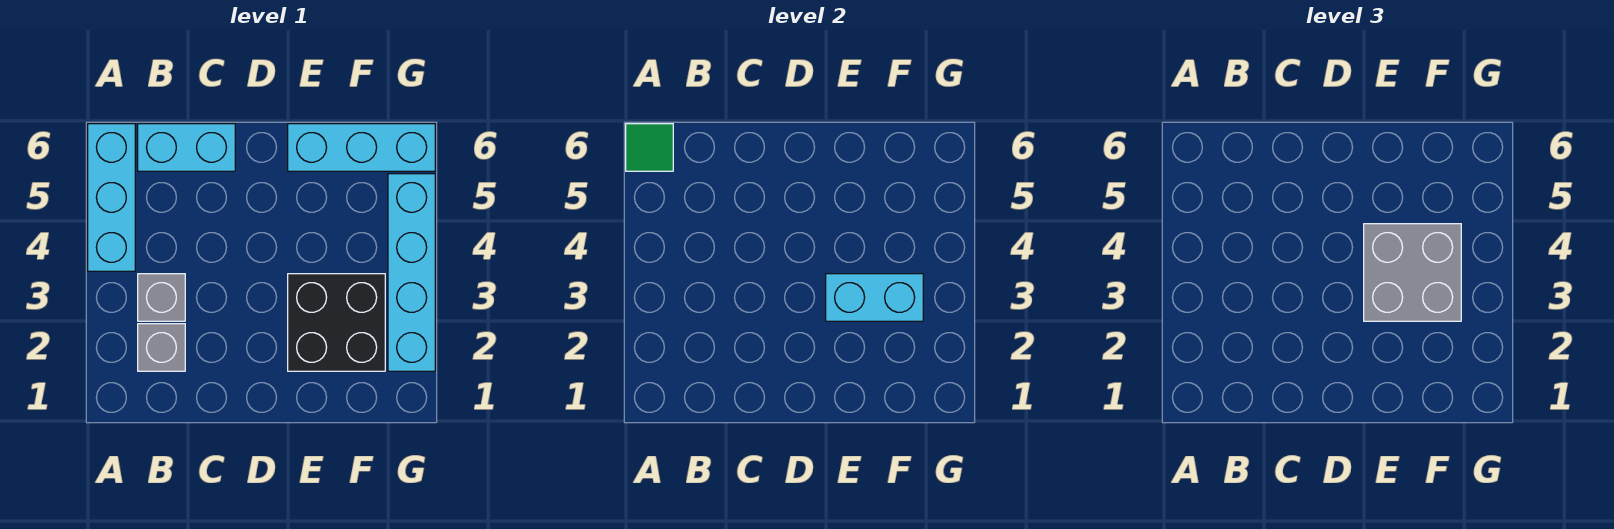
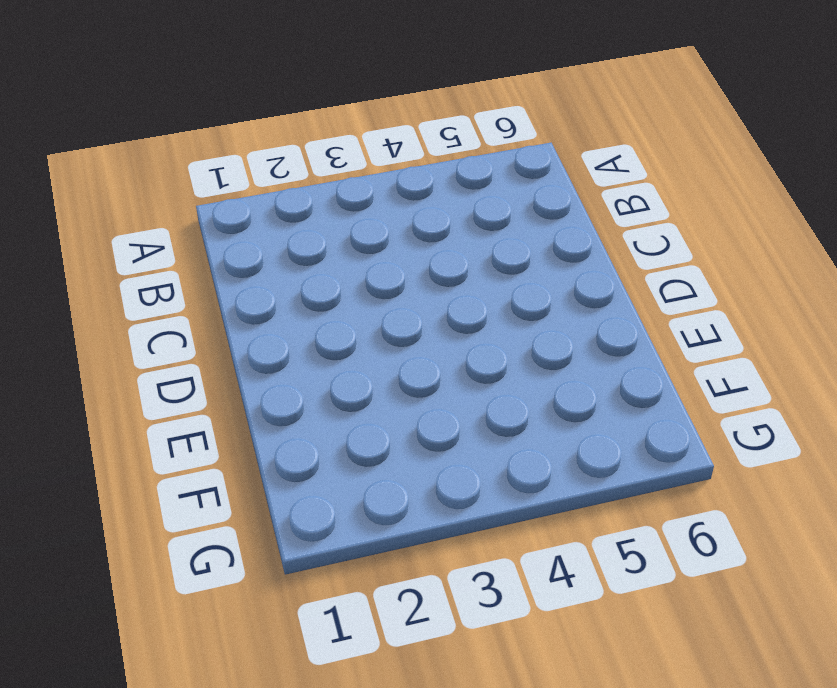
none -> cyan brick A4:A6 level 1
none -> grey brick B2 level 1

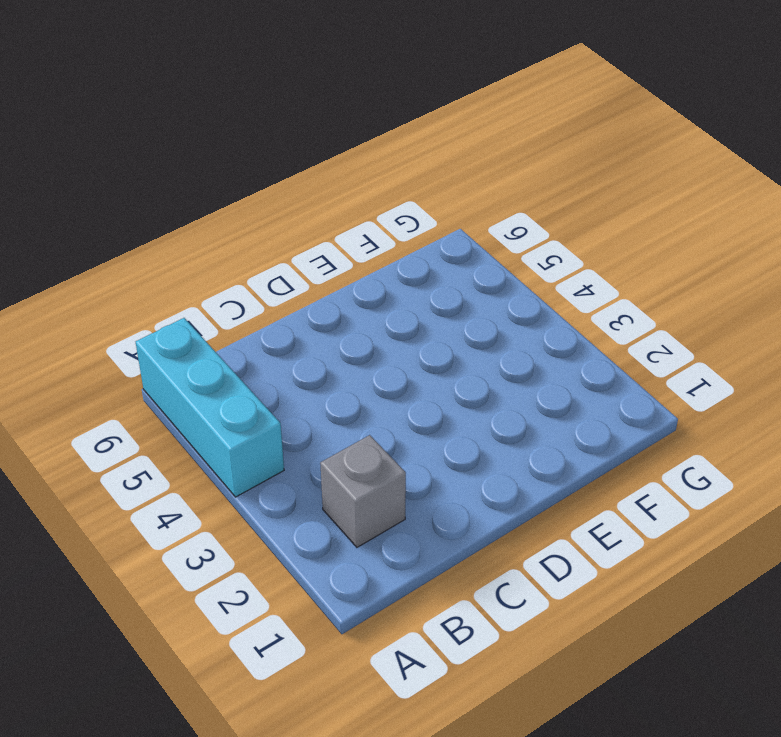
none -> grey brick B3 level 1
none -> cyan brick B6:C6 level 1

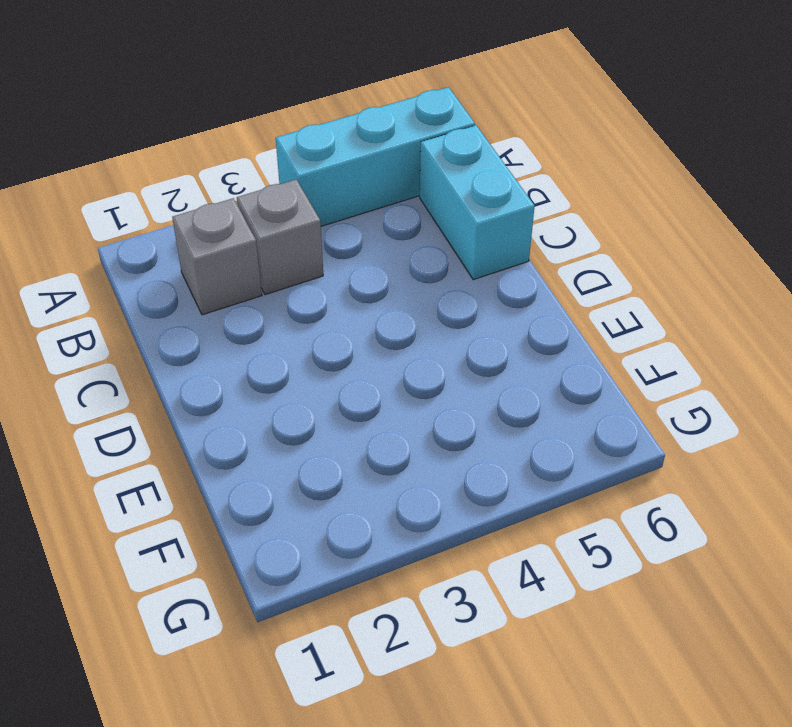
none -> black brick E2:F3 level 1
none -> cyan brick E6:G6 level 1

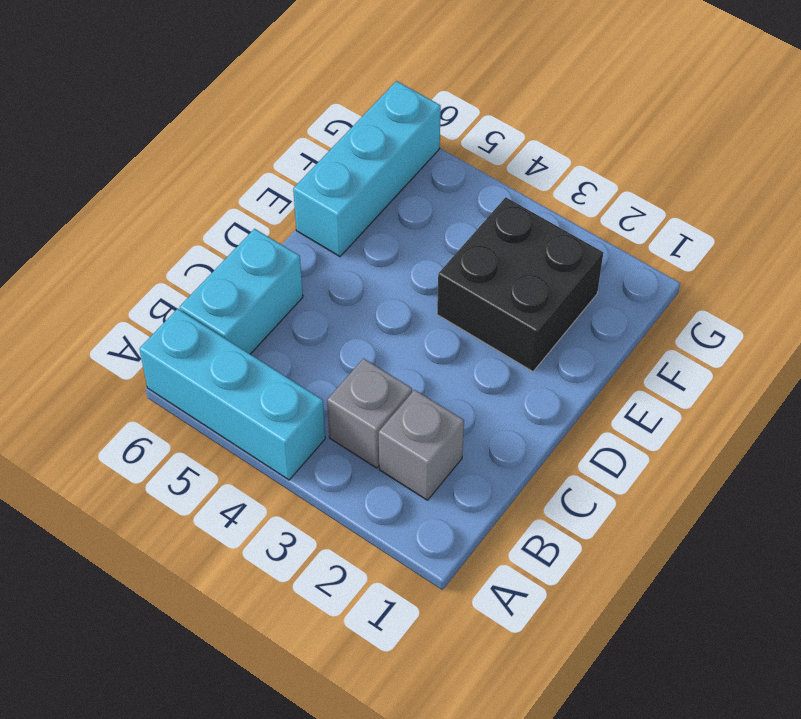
none -> cyan brick G2:G5 level 1
none -> green tile A6 level 2

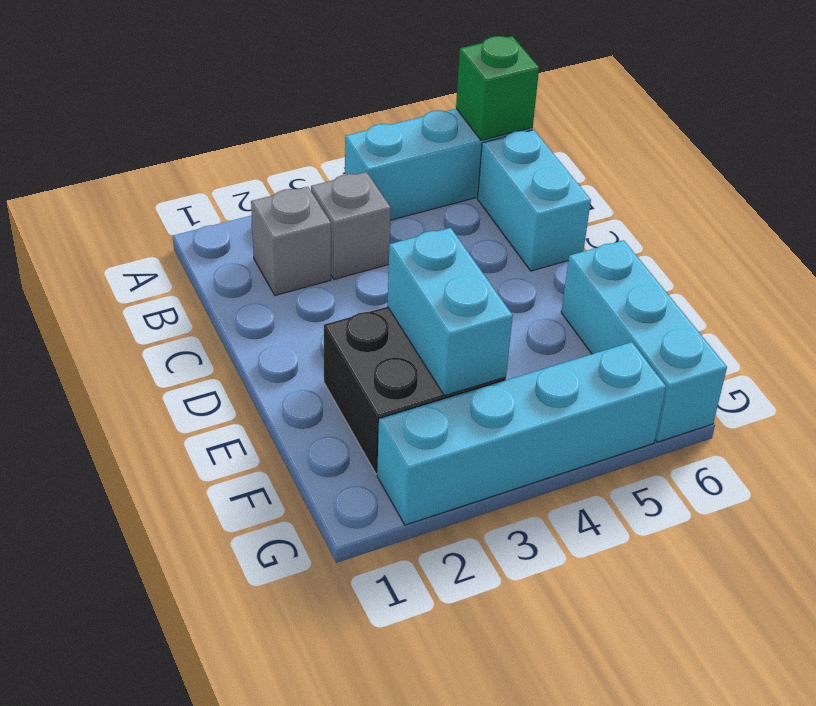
green brick A6 level 2 -> green tile A6 level 2
none -> grey brick E3:F4 level 3

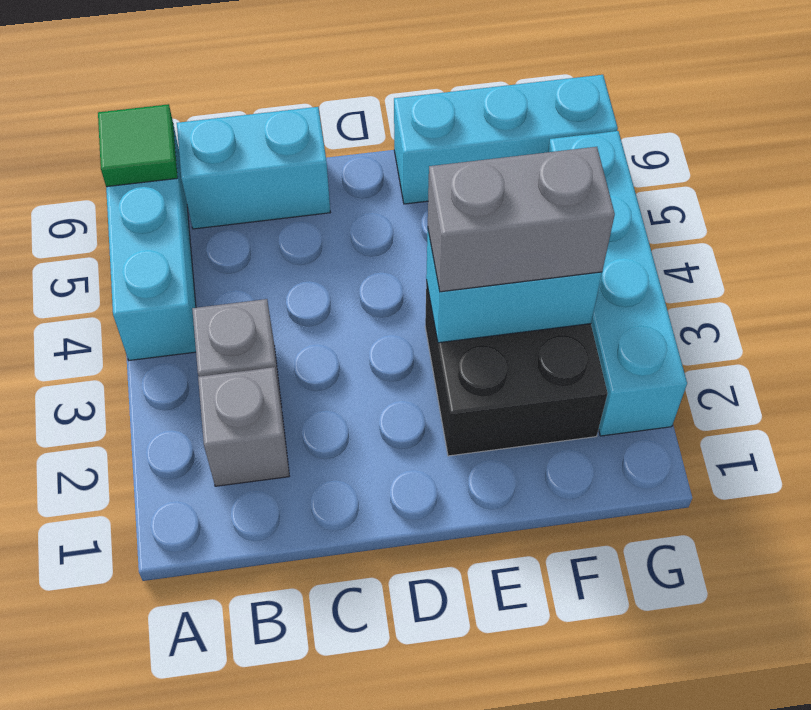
grey brick E3:F3 level 3 -> grey brick E3:F4 level 3

